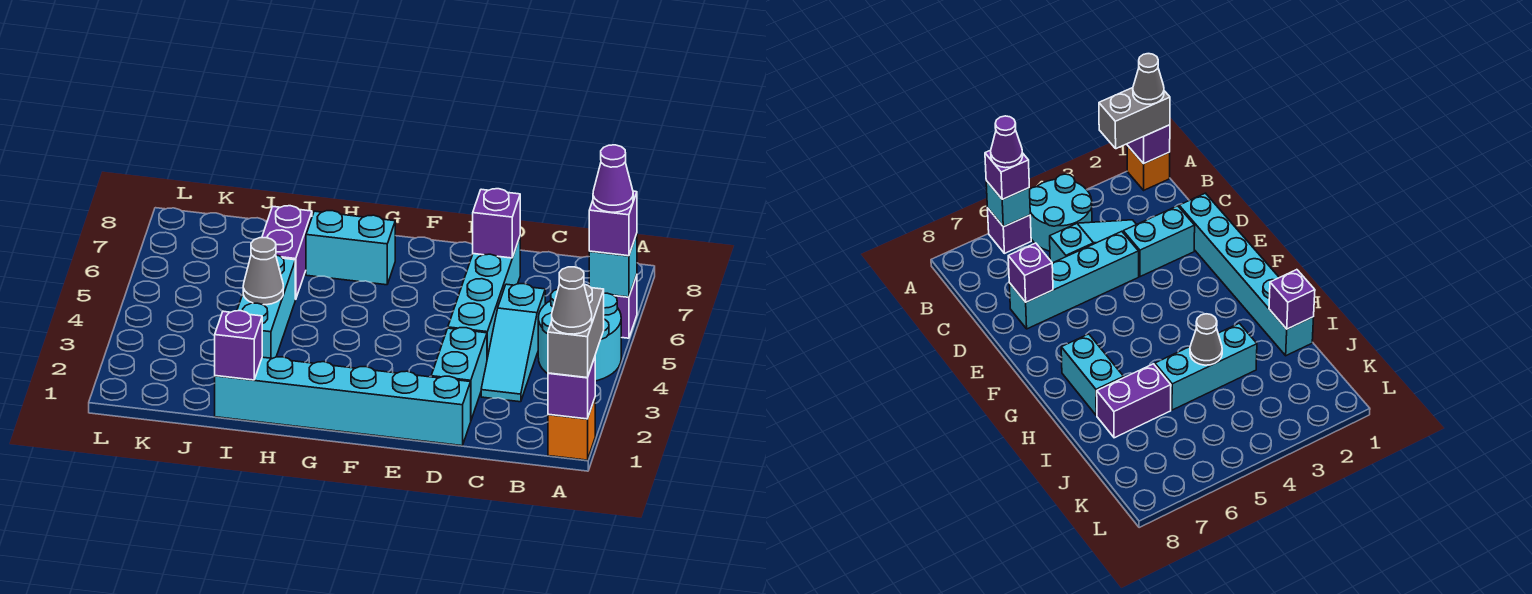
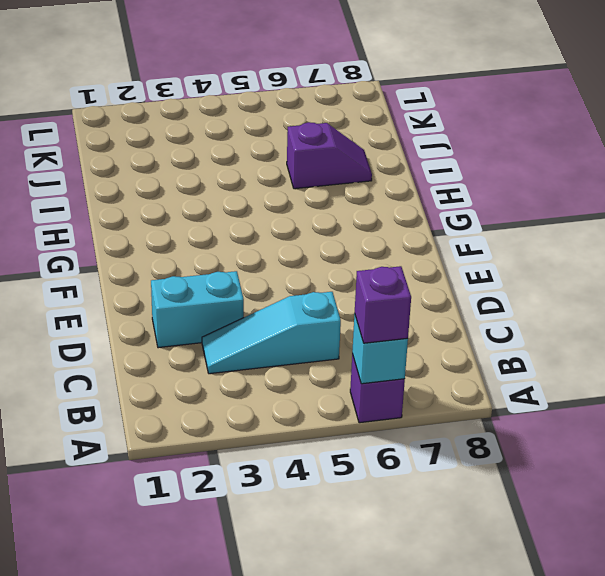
purple slope I6:I7 level 1 top 6 -> purple brick I6:I7 level 1
none -> orange brick A1 level 1
none -> cyan round brick A4:B5 level 1
none -> cyan brick D1:I1 level 1

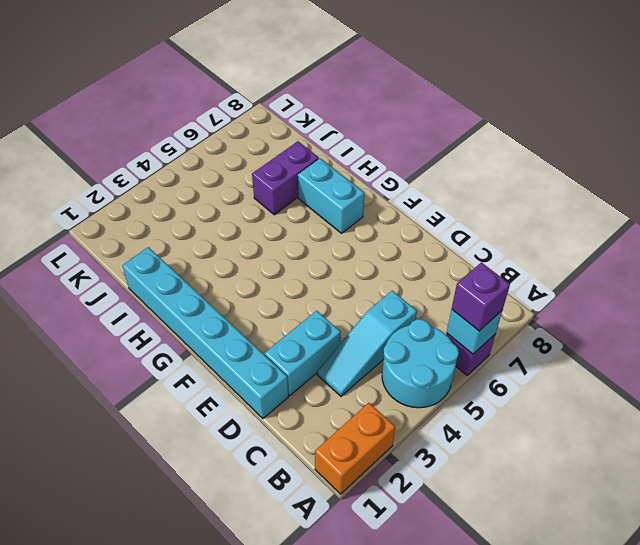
orange brick A1:A2 level 1 -> orange brick A1 level 1
none -> cyan brick D4:D7 level 1
none -> cyan brick I3:I5 level 1
none -> purple brick A1 level 2

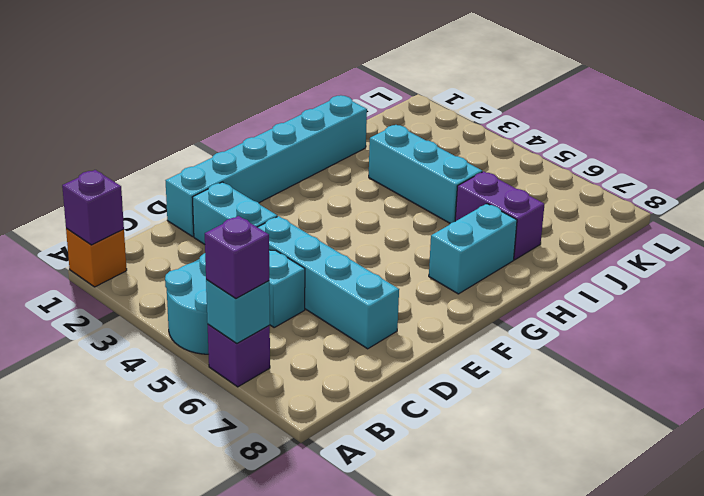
none -> purple brick D7 level 2
none -> purple brick I1 level 2
none -> grey cone I4 level 2

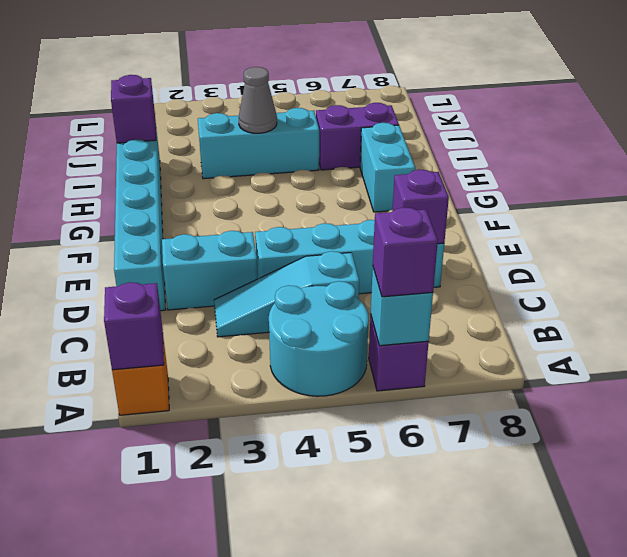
none -> grey brick A1:A2 level 3
none -> grey cone A1 level 4
none -> purple cone A6 level 4

